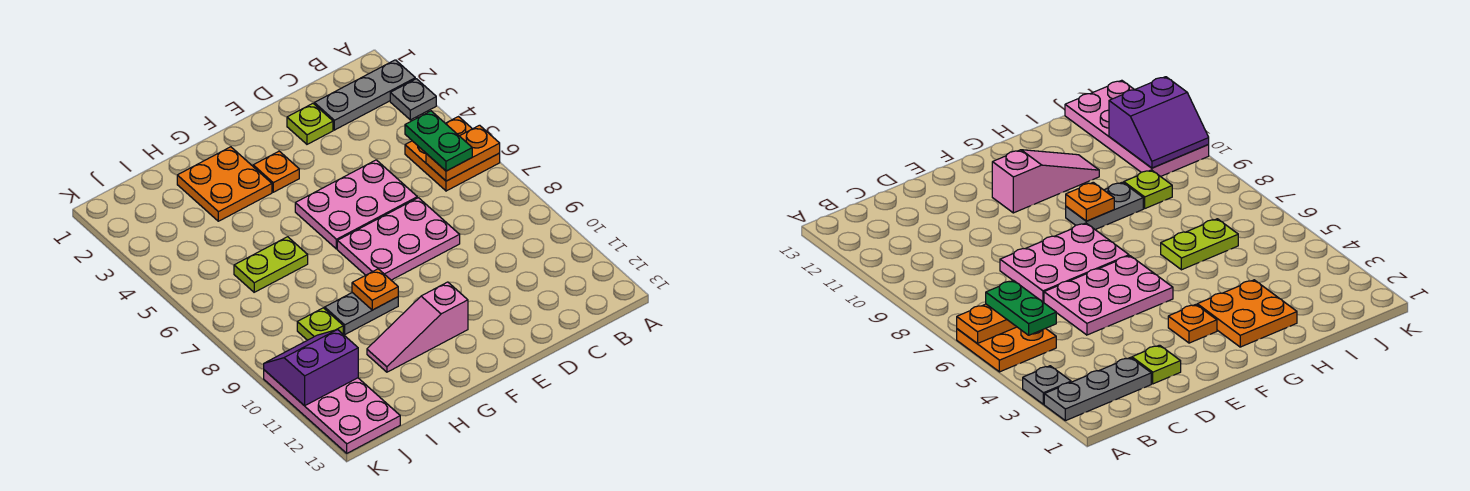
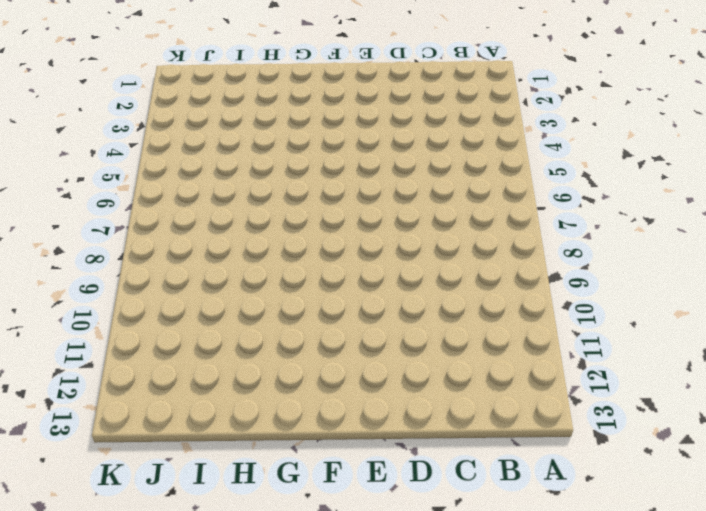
none -> grey plate A2:C2 level 1
none -> grey plate A3 level 1
none -> orange plate A5:B6 level 1

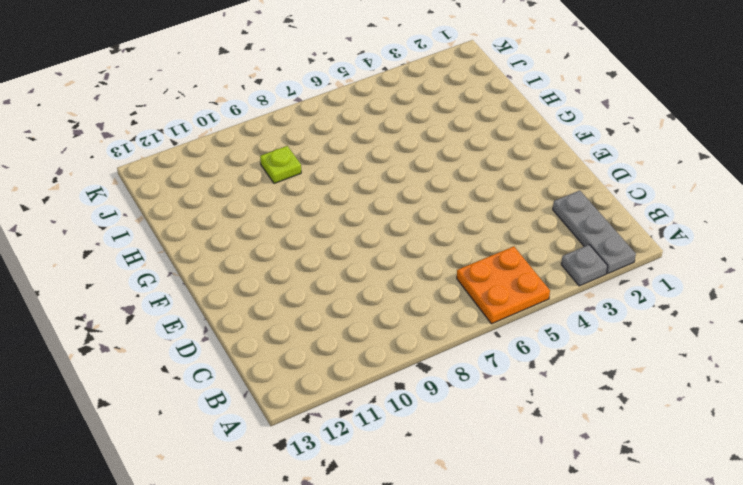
none -> lime plate D2 level 1
none -> pink plate D5:F6 level 1
none -> pink plate D7:F8 level 1

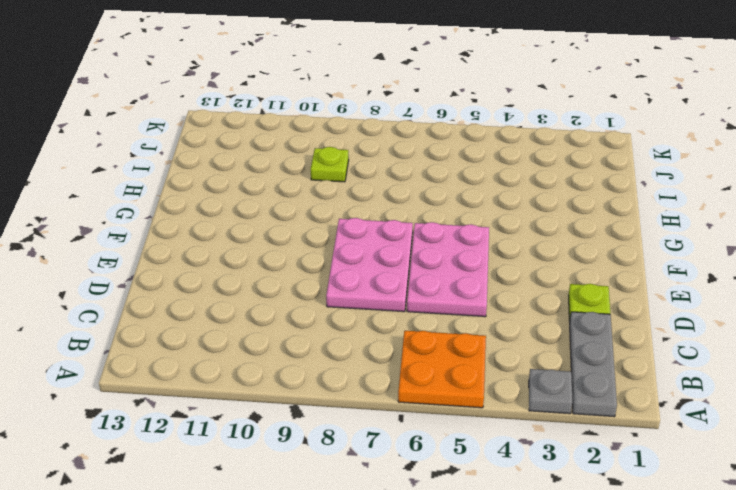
none -> orange plate F3 level 1
none -> pink slope F11:H11 level 1 top F
none -> orange plate G2:H3 level 1

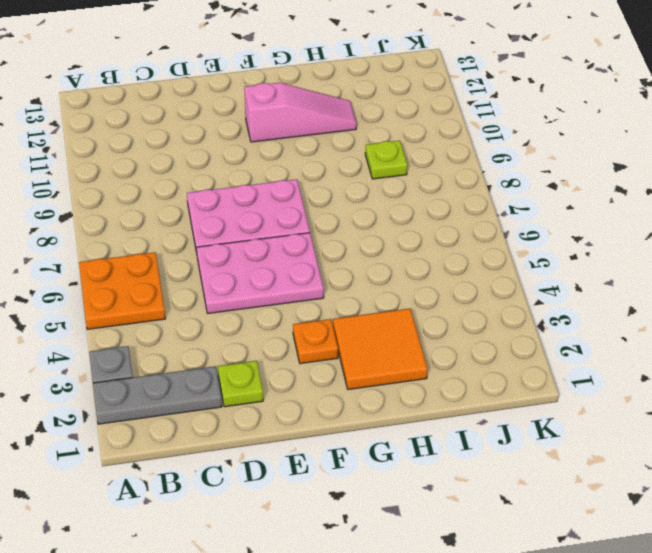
orange tile G2:H3 level 1 -> orange plate G2:H3 level 1
none -> grey plate G9:H9 level 1
none -> lime plate H6:I6 level 1
none -> pink plate J10:K13 level 1

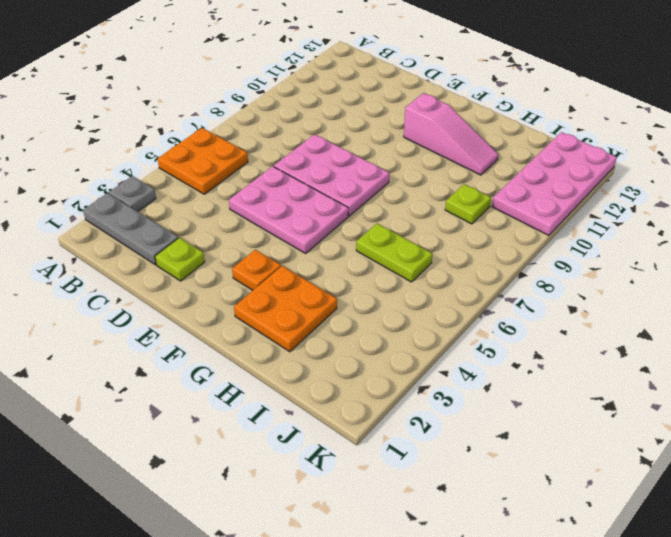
none -> grey plate G9:H9 level 1
none -> orange plate A6:B6 level 2
none -> orange plate G9 level 2

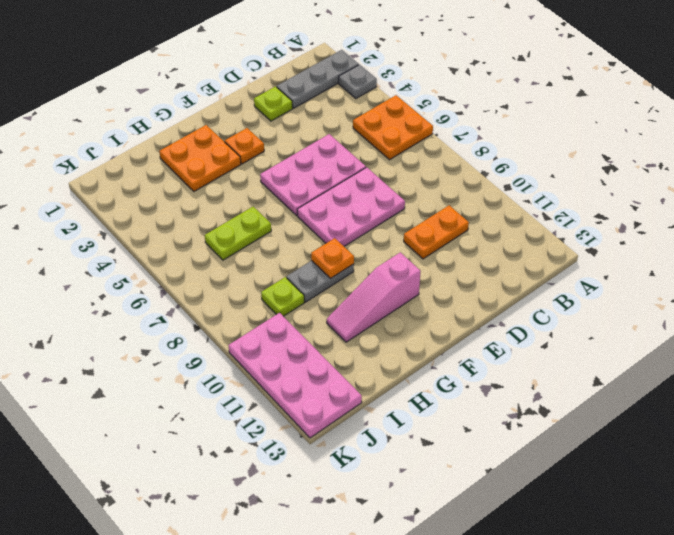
orange plate C10:D10 level 1 -> orange plate A6:B6 level 2
none -> purple slope J10:K11 level 2 top 11
none -> green plate B5:B6 level 3

